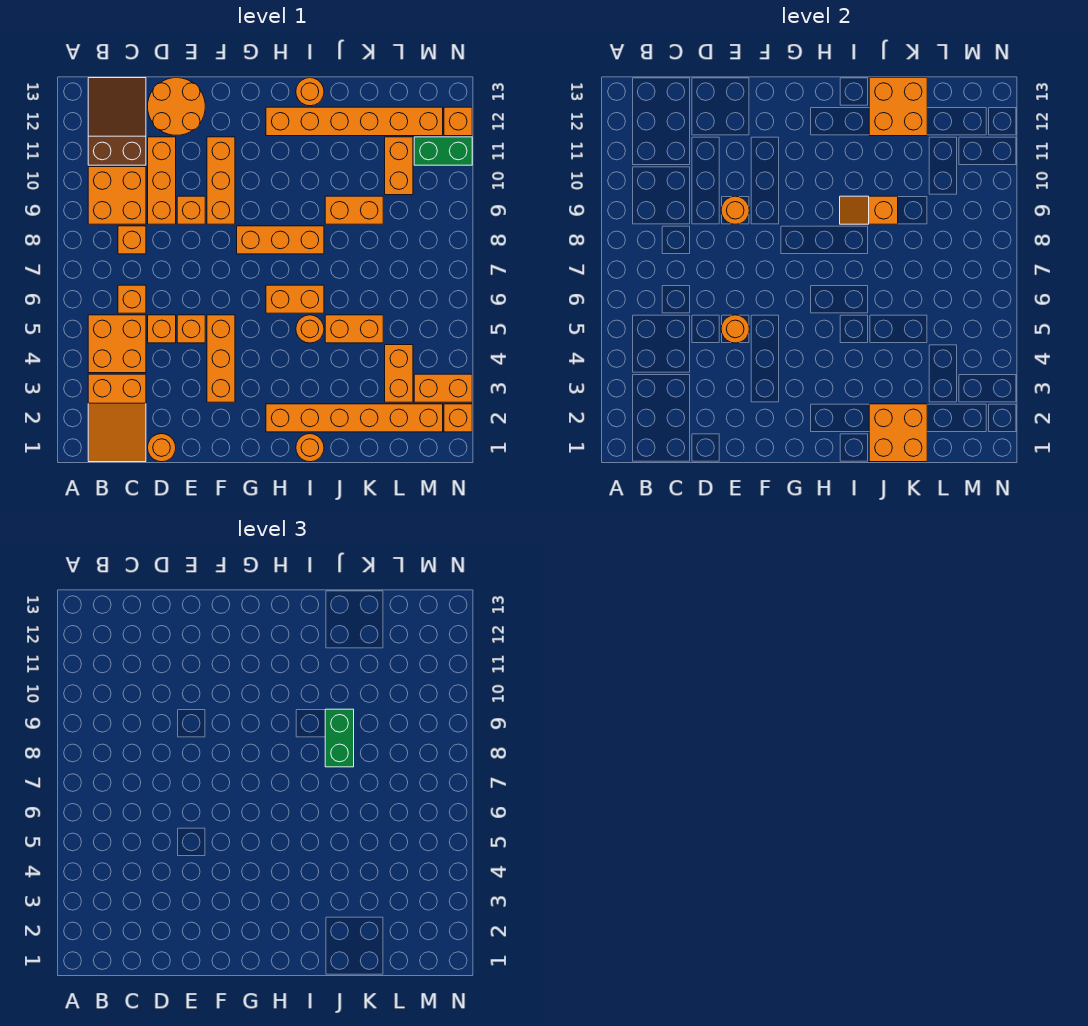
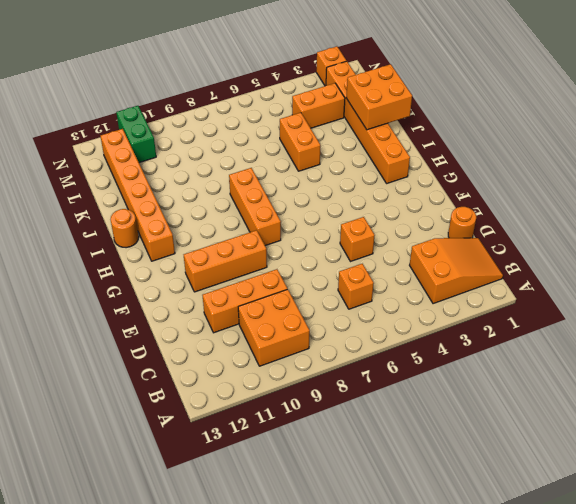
none -> orange brick B4:C5 level 1
none -> brown slope B11:C13 level 1 top 11
none -> orange brick C8 level 1
none -> orange brick D5 level 1

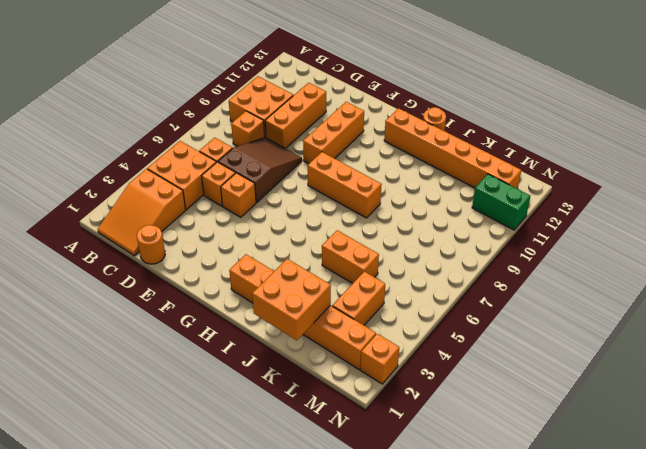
brown slope D6:E8 level 1 top 6 -> brown slope B11:C13 level 1 top 11
none -> orange round brick D12:E13 level 1
none -> orange brick E9 level 1
none -> orange brick F3:F5 level 1
none -> orange brick H6:I6 level 1

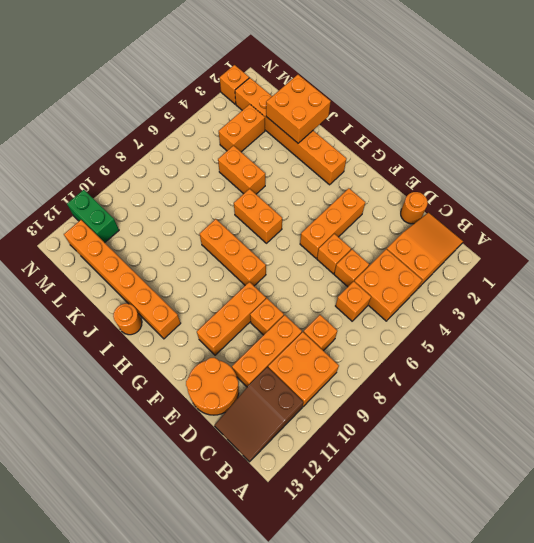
none -> orange round brick I1 level 1
none -> orange round brick I5 level 1
none -> orange brick J9:K9 level 1
none -> orange brick L10:L11 level 1

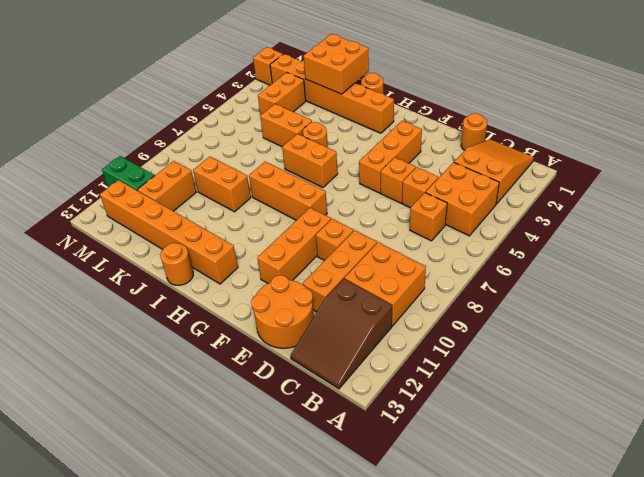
none -> orange brick C8 level 1
none -> orange brick M3:N3 level 1
none -> orange brick N12 level 1
none -> orange round brick E5 level 2

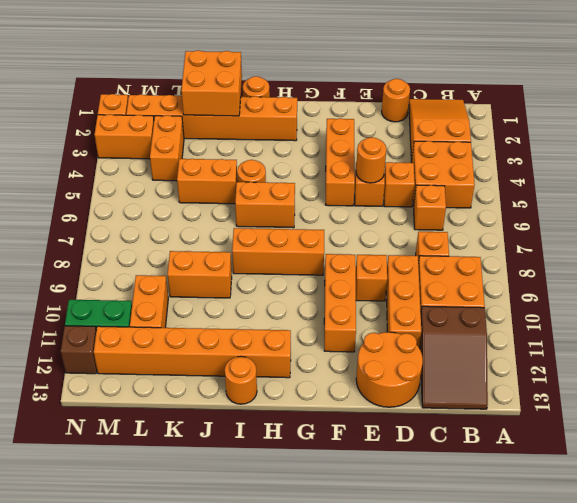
brown brick N12 level 1 -> orange brick N12 level 1
none -> orange round brick E9 level 2
none -> orange slope I9:J9 level 2 top J
none -> orange brick J12:K13 level 2
none -> green brick J8:J9 level 3

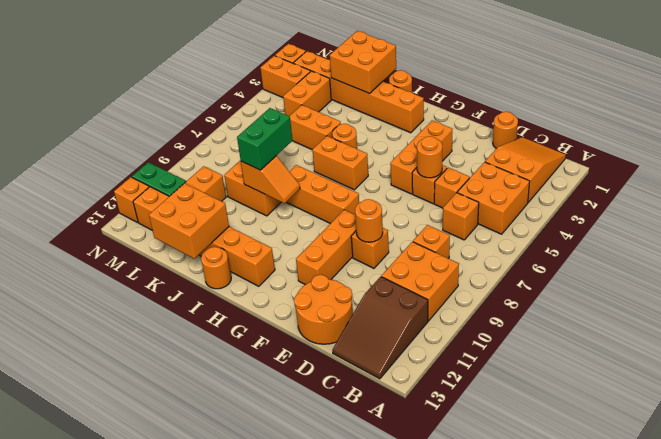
none -> orange brick D9:D11 level 1

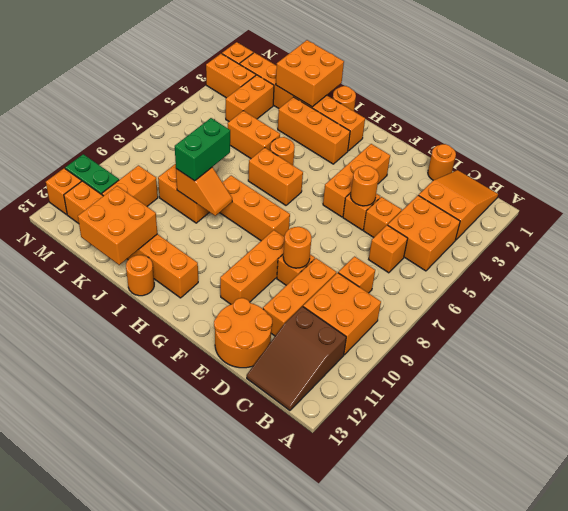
orange brick H3:J3 level 1 -> none

